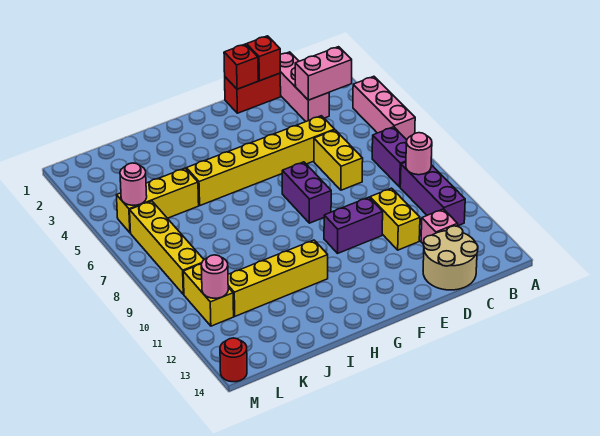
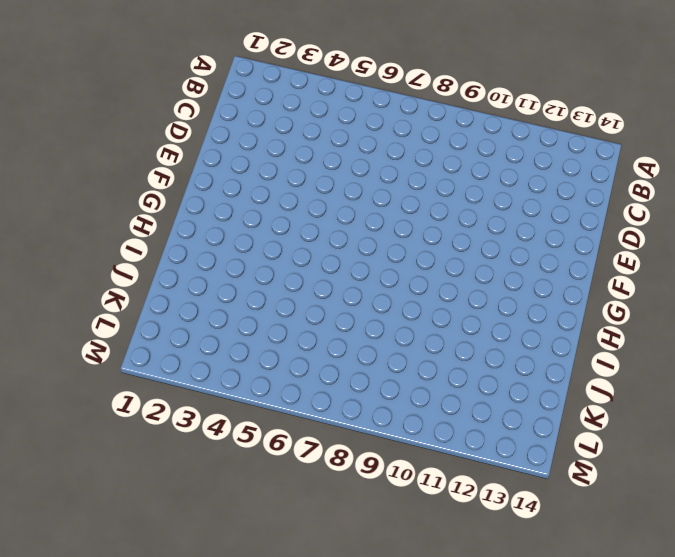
none -> pink brick A4:A6 level 1
none -> purple brick B7:B8 level 1
none -> purple brick B9:B11 level 1

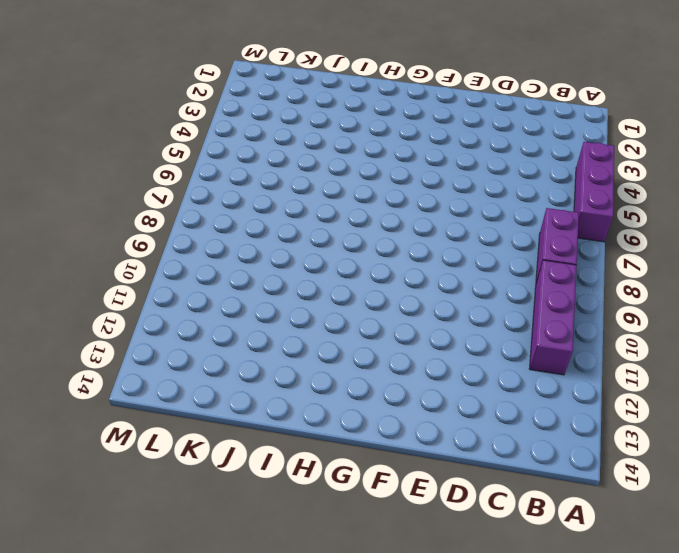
purple brick A4:A6 level 1 -> pink brick A4:A6 level 1
none -> pink brick C1:C3 level 1
none -> pink brick C12 level 1
none -> tan round brick C13:D14 level 1

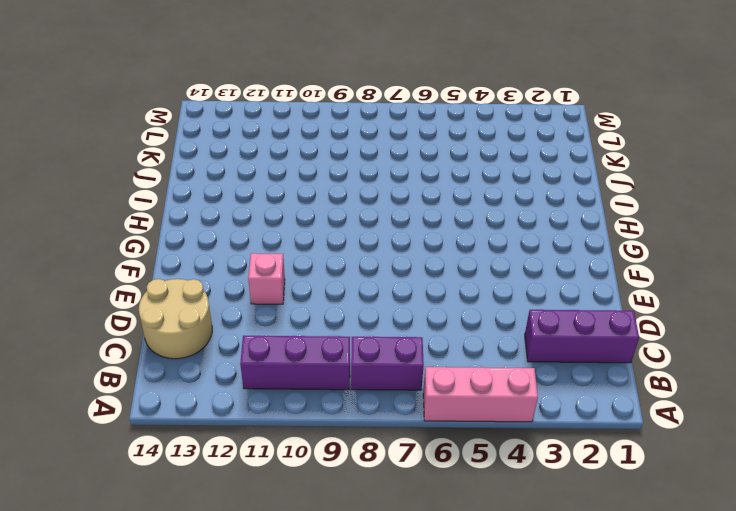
purple brick C1:C3 level 1 -> pink brick C1:C3 level 1
pink brick E11 level 1 -> pink brick C12 level 1
none -> red brick D1:E1 level 1
none -> yellow brick D5:I5 level 1
none -> yellow brick D6:D7 level 1

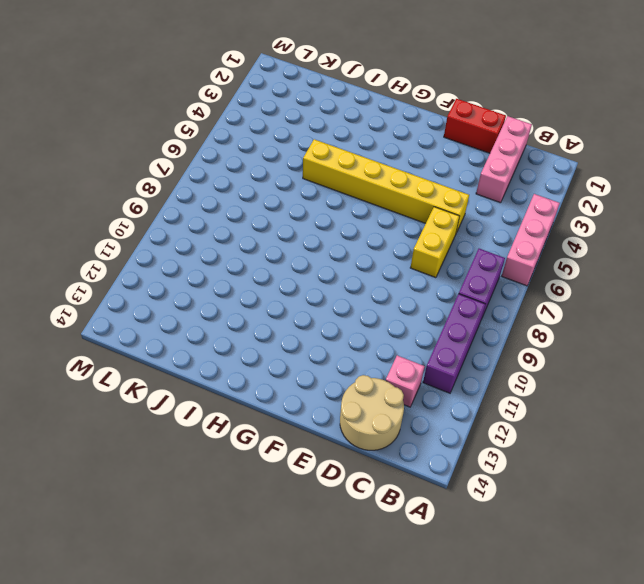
none -> yellow brick D10:D11 level 1
none -> purple brick E10:F10 level 1
none -> purple brick F7:F8 level 1

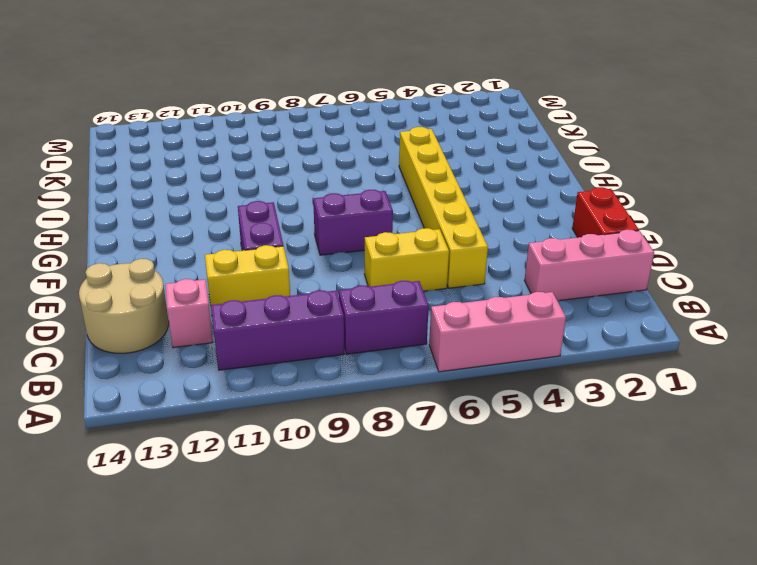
none -> yellow brick H11:K11 level 1
none -> yellow brick J5:L5 level 1
none -> yellow brick L6:L9 level 1

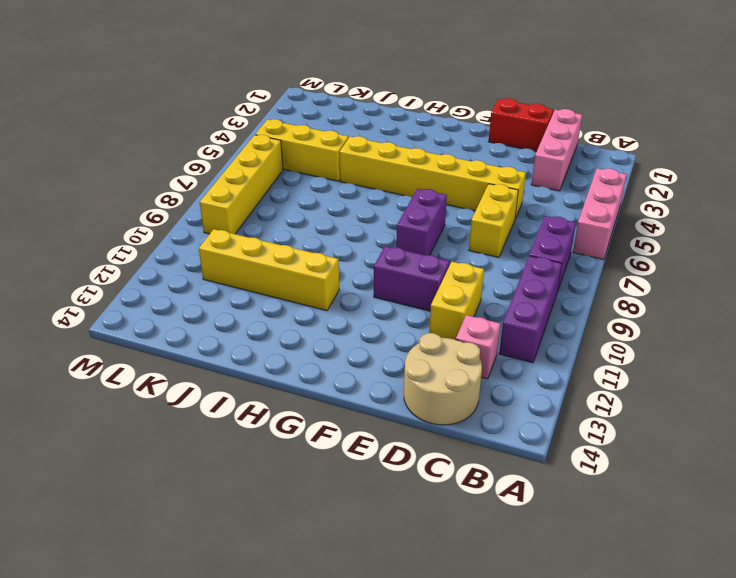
none -> yellow brick L10:L11 level 1
none -> red round brick M14 level 1
none -> pink brick B3:C3 level 2

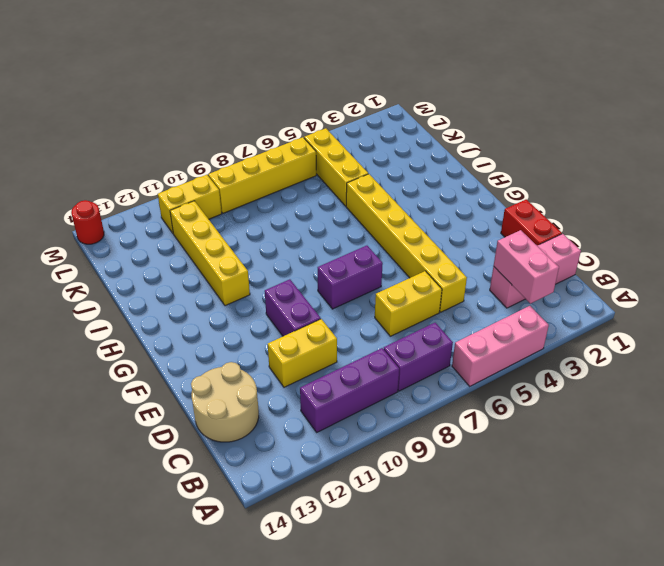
none -> pink brick C12 level 1
none -> pink round brick B9 level 2
none -> red brick D1 level 2

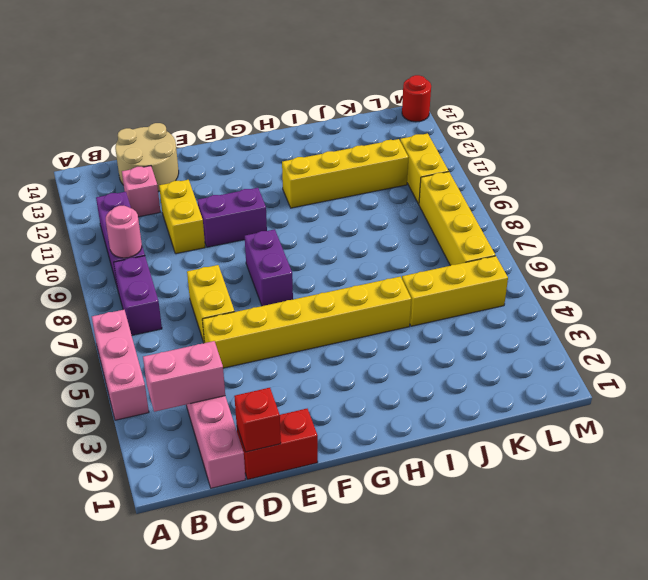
none -> red brick E1 level 2
none -> pink round brick L5 level 2
none -> pink round brick L11 level 2

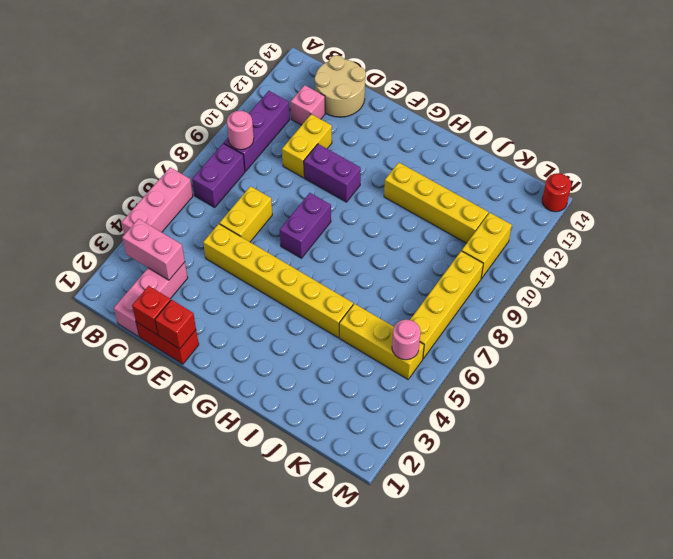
none -> pink round brick L11 level 2

